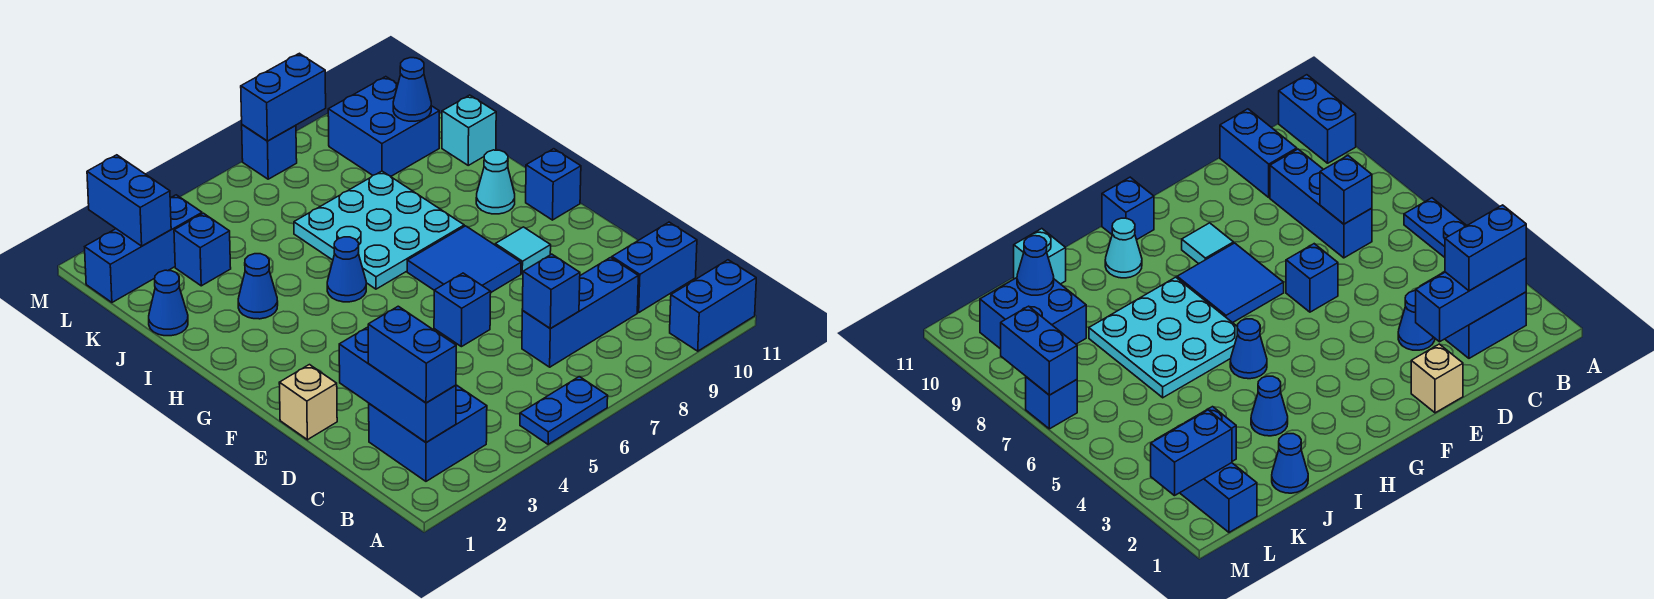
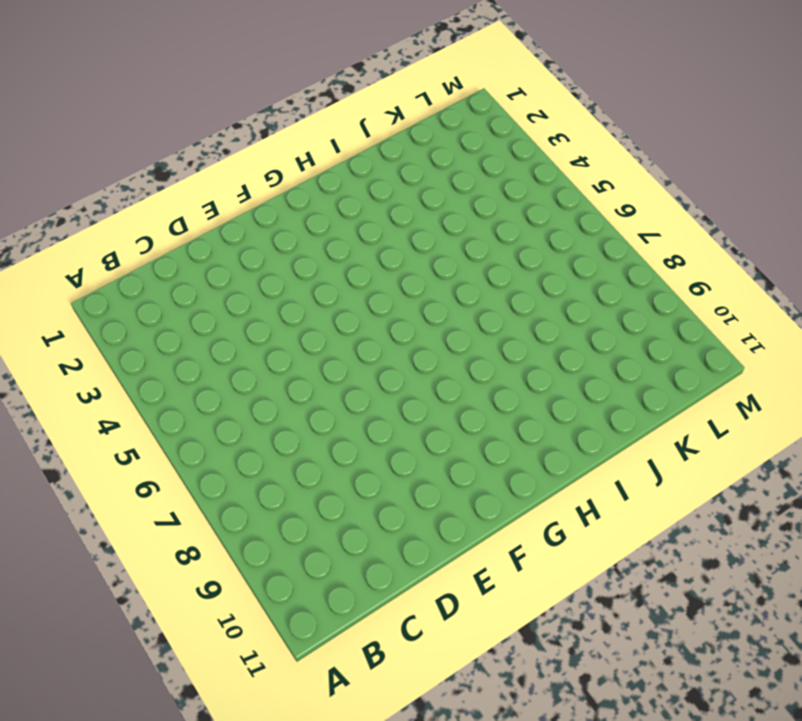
none -> blue plate A5:A6 level 1
none -> blue brick A10:A11 level 1
none -> blue brick B2:C3 level 1

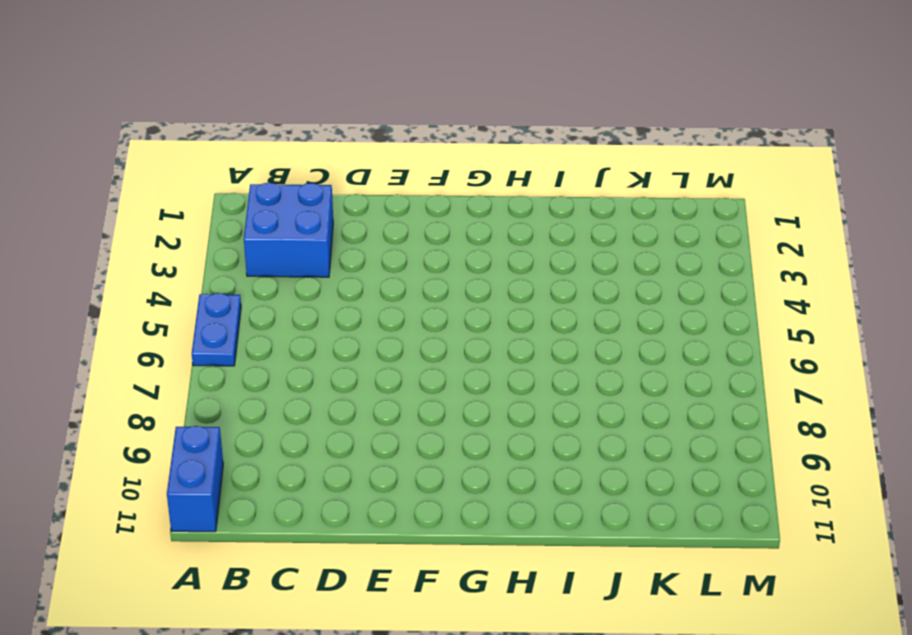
none -> blue brick C7:C9 level 1
none -> blue brick C10:C11 level 1
none -> blue cone D3 level 1

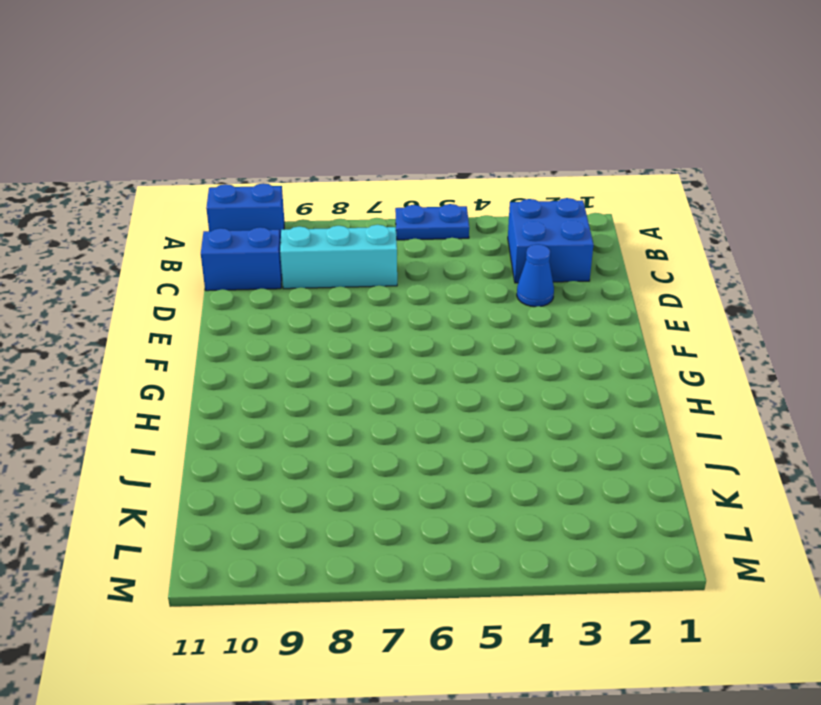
cyan brick C7:C9 level 1 -> blue brick C7:C9 level 1
none -> tan brick E1 level 1
none -> blue brick E6 level 1
none -> blue tile F7:G8 level 1

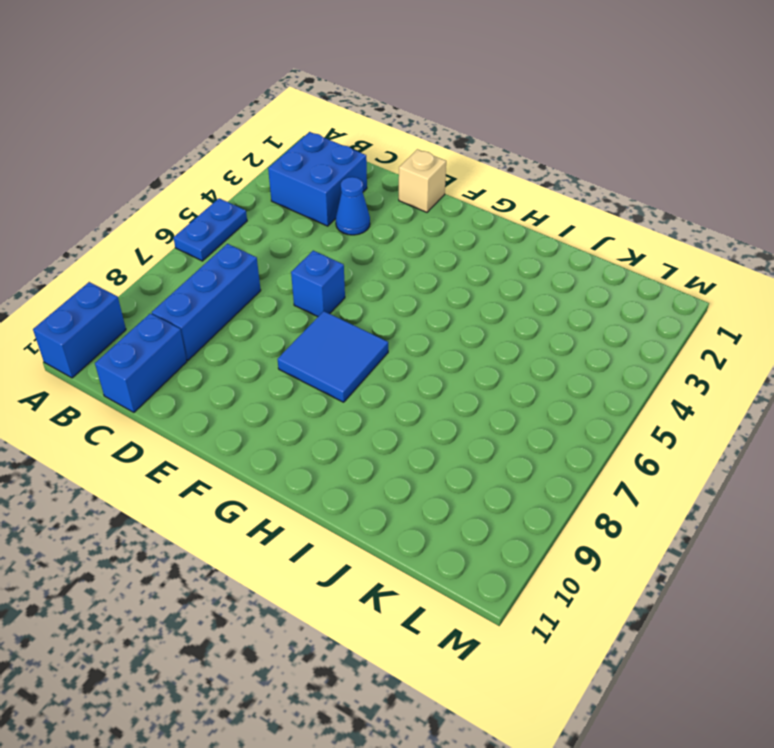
none -> cyan tile F9 level 1
none -> blue brick G11 level 1
none -> blue cone H5 level 1

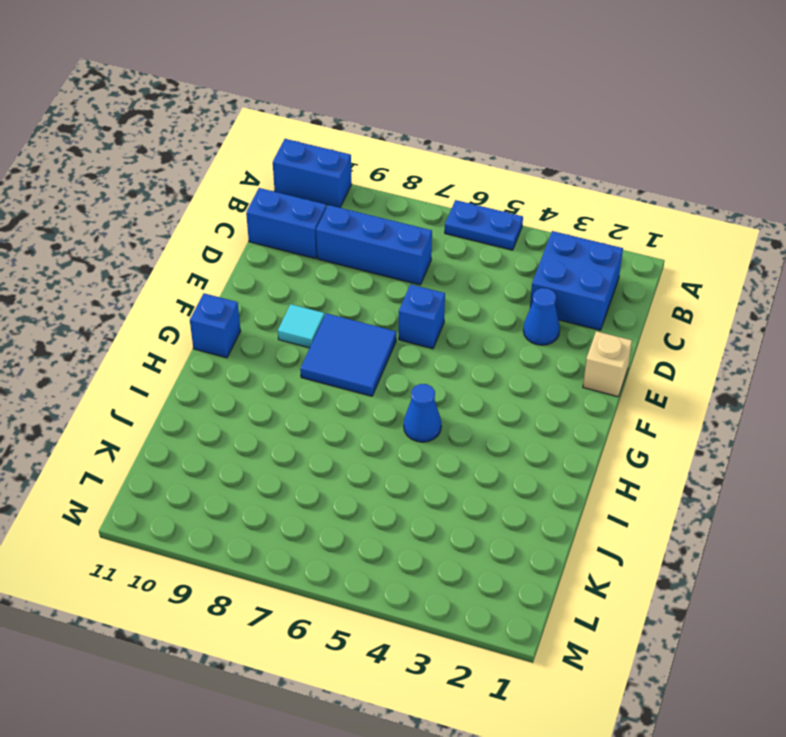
none -> cyan plate H6:J8 level 1
none -> cyan cone H10 level 1
none -> blue cone I3 level 1

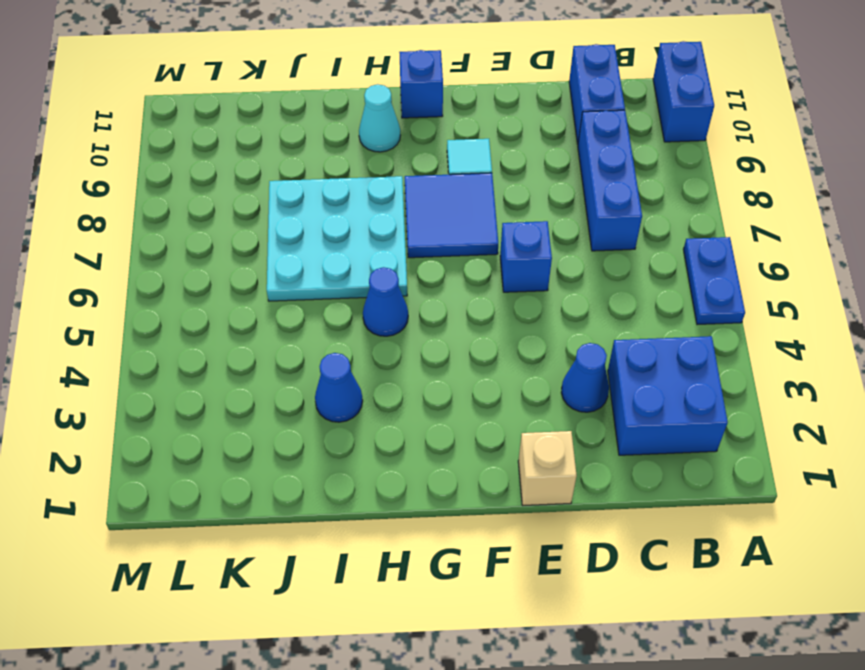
none -> blue cone J1 level 1
none -> cyan brick J11 level 1
none -> blue brick K3 level 1

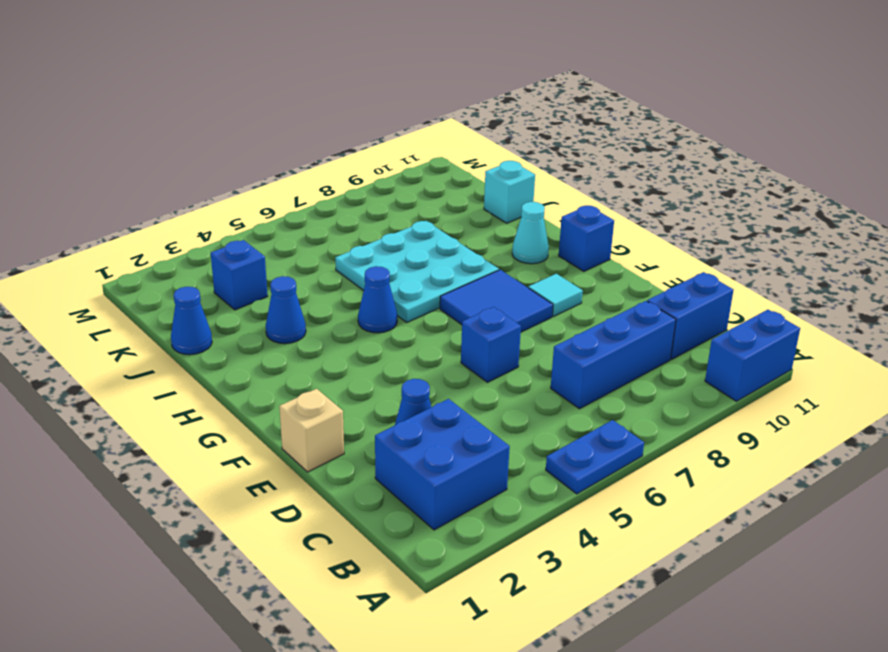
none -> blue brick K9:L10 level 1
none -> blue brick L1:L3 level 1
none -> blue brick M7 level 1

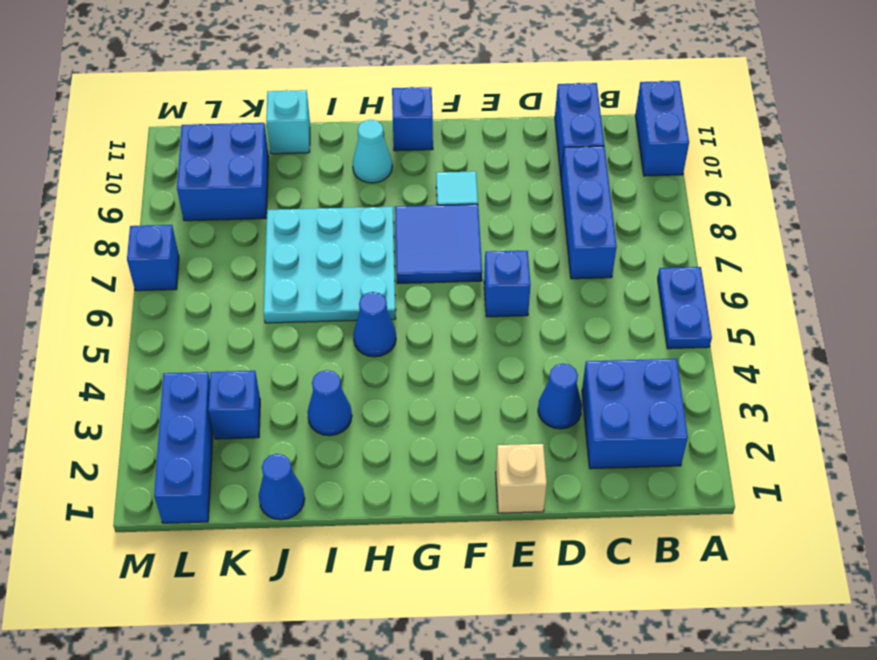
none -> blue brick B2:D2 level 2
none -> blue brick C7 level 2
none -> blue cone K10 level 2

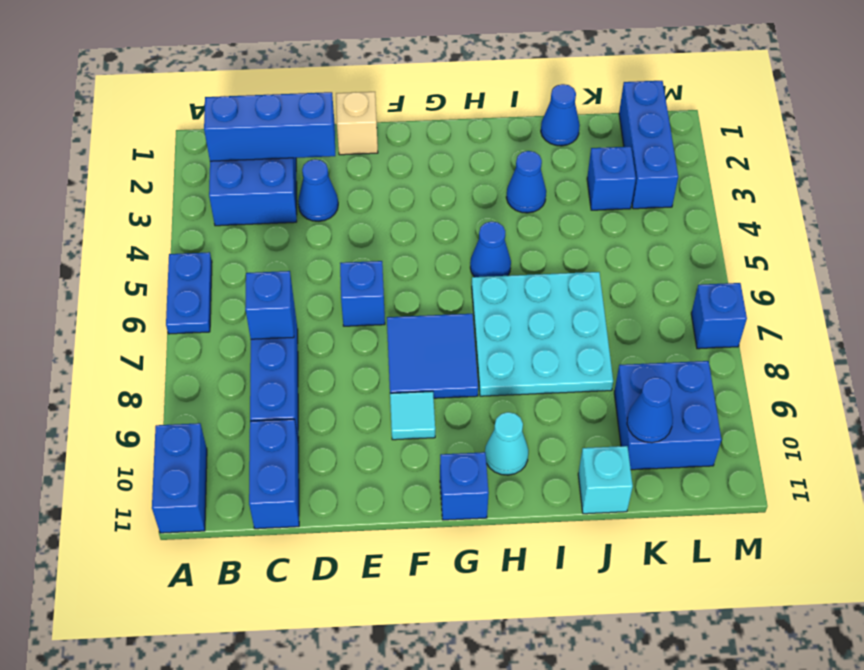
none -> blue brick L2:M2 level 2
none -> blue brick M7:M8 level 2
none -> blue brick B2:C2 level 3

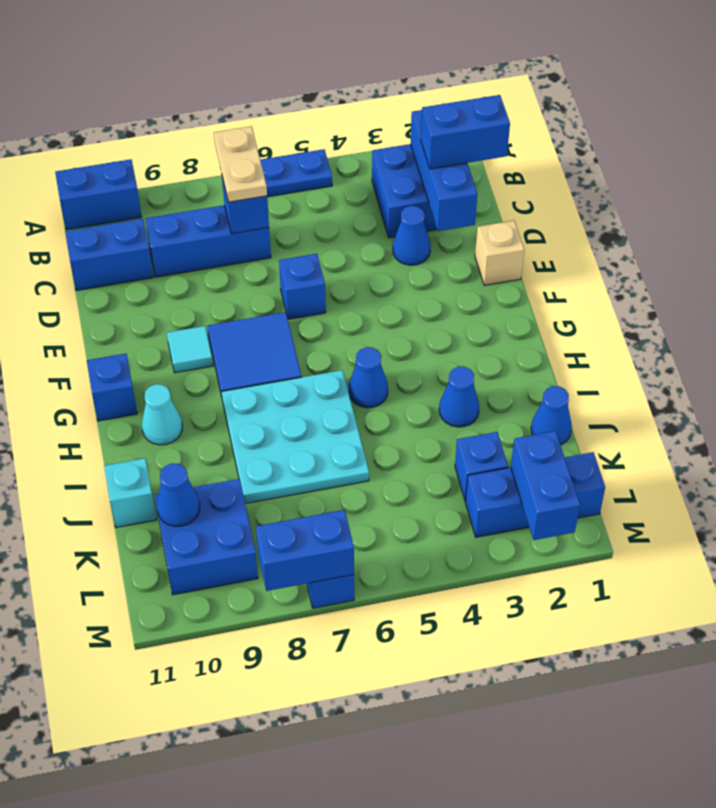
tan plate B7:C7 level 3 -> none
blue brick C1:C2 level 3 -> blue brick B2:C2 level 3

